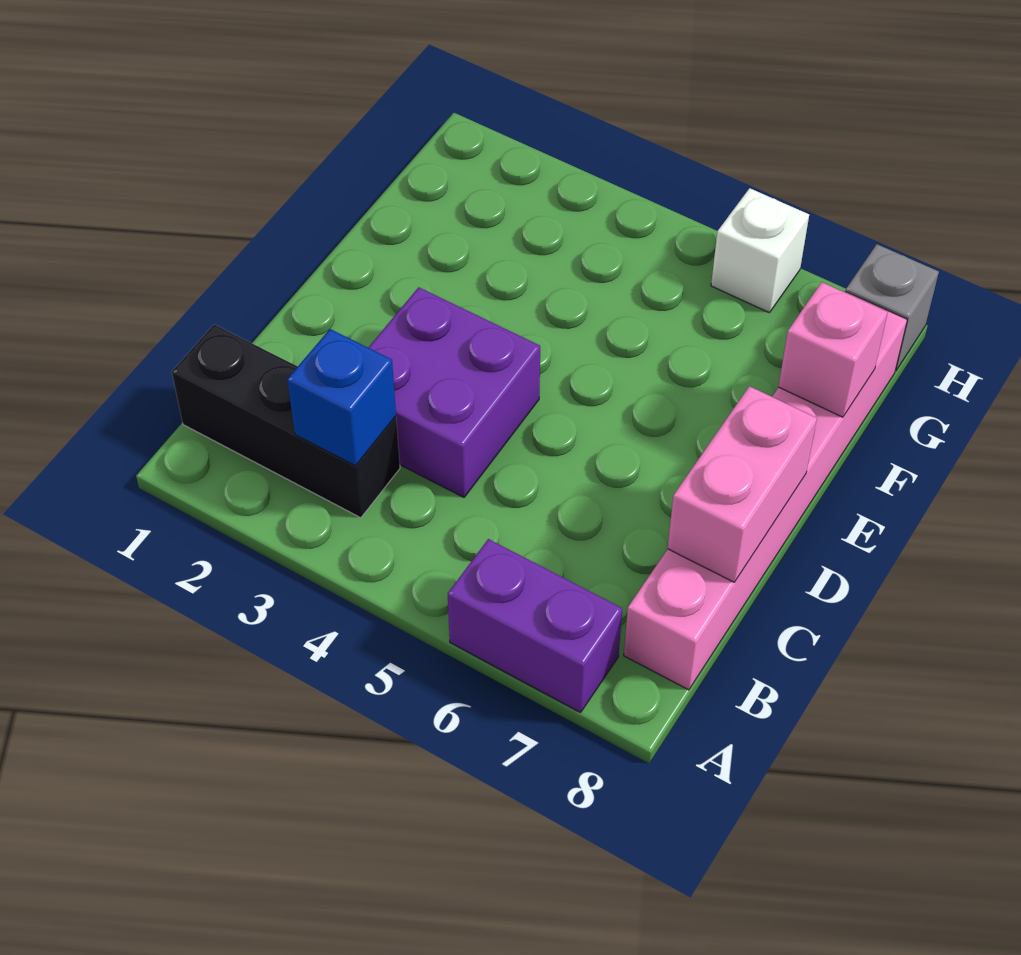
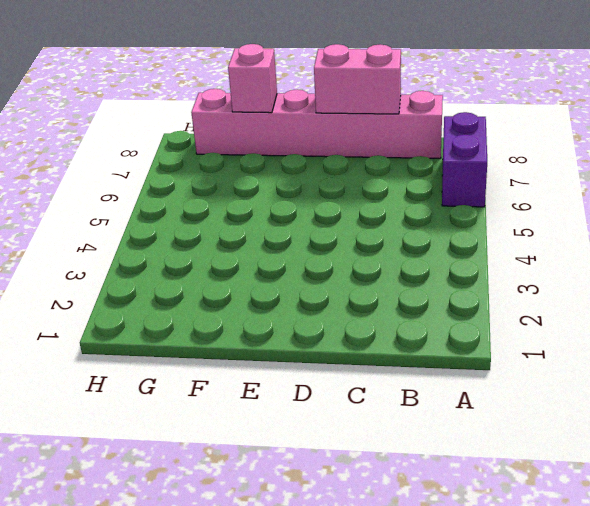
none -> black brick B1:B3 level 1
none -> purple brick C3:D4 level 1

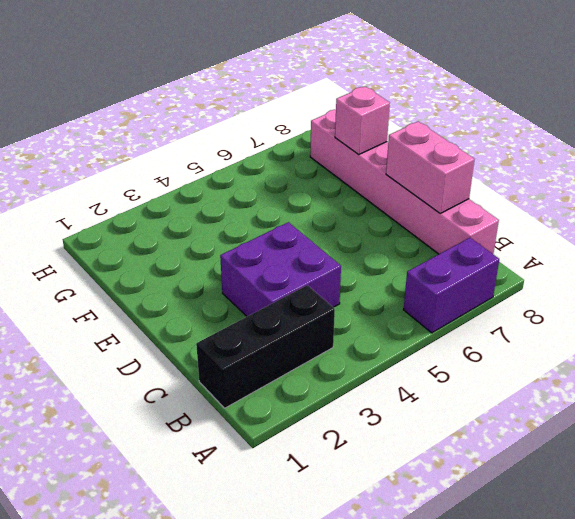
none -> white brick H6 level 1
none -> grey brick H8 level 1

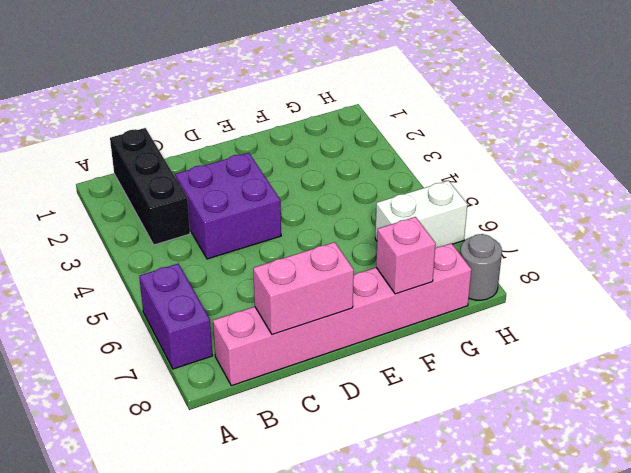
white brick G6:H6 level 1 -> white brick H6 level 1
grey round brick H8 level 1 -> grey brick H8 level 1
none -> blue brick B3 level 2

